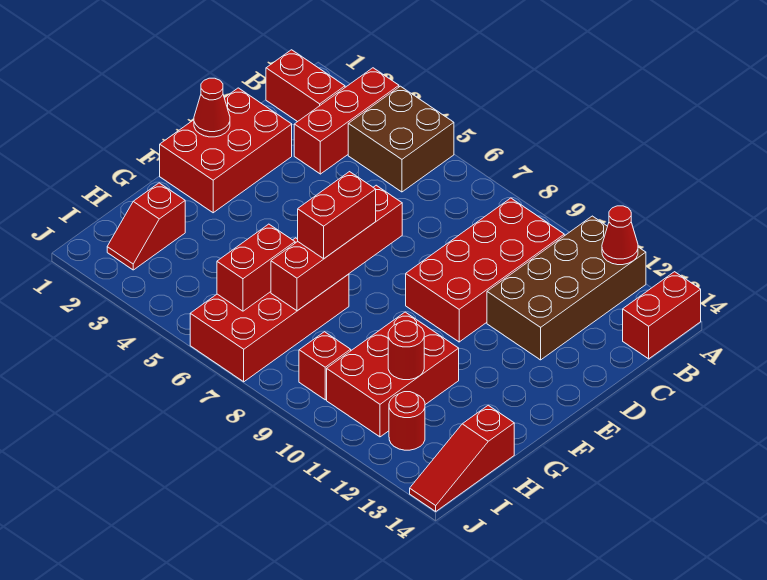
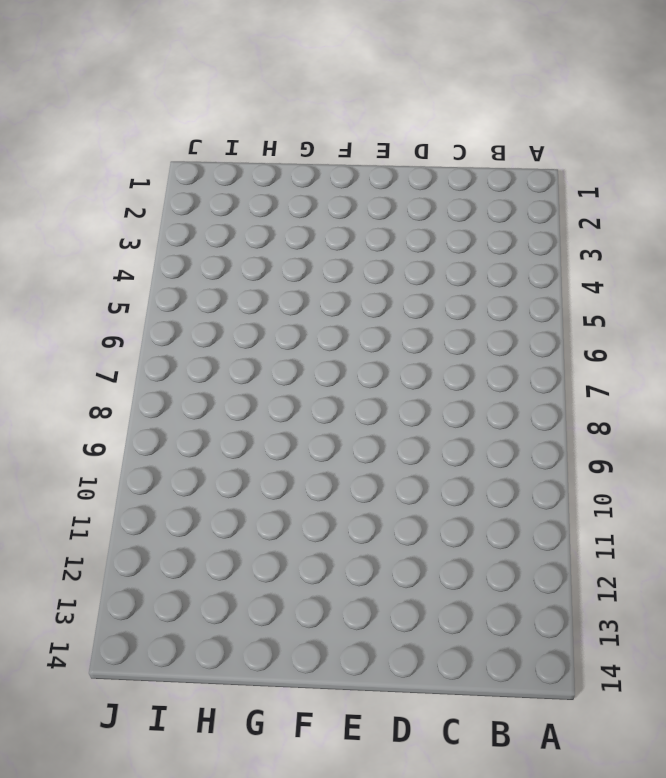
none -> red brick A3:C3 level 1
none -> brown brick A4:B5 level 1
none -> brown brick A11:D12 level 1

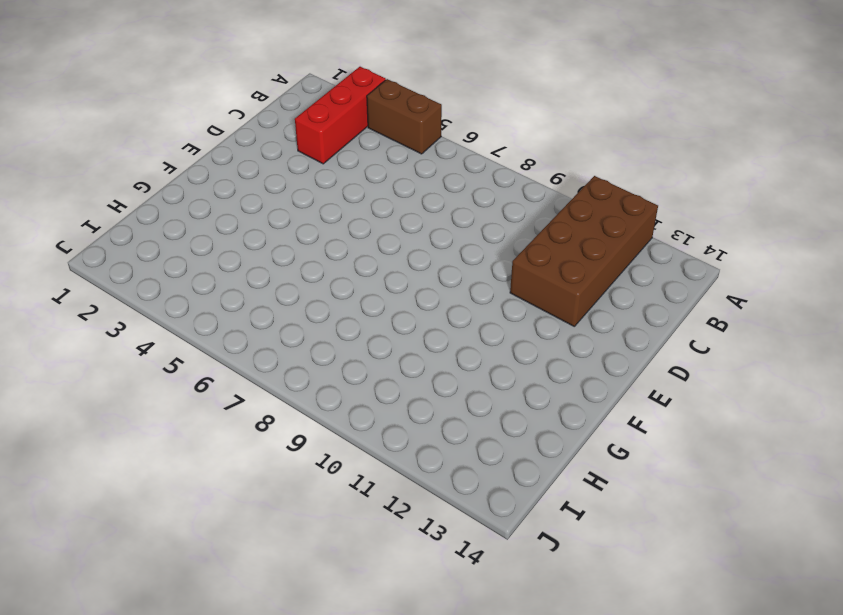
brown brick A4:A5 level 1 -> brown brick A4:B5 level 1
none -> red brick A14:B14 level 1
none -> red brick B1:B2 level 1
none -> red brick B9:E10 level 1

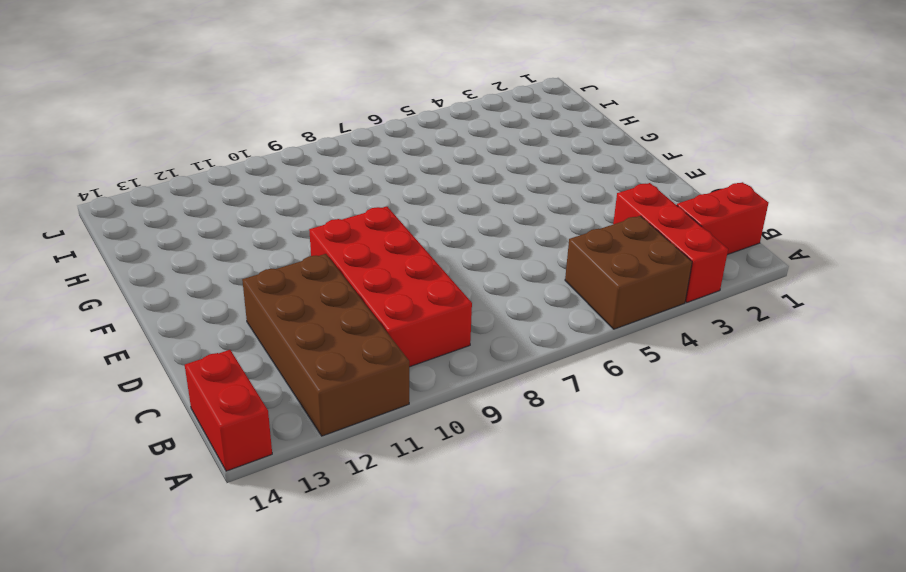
none -> red brick D1:F2 level 1
none -> red brick G6:J7 level 1
none -> red brick G10:I11 level 1

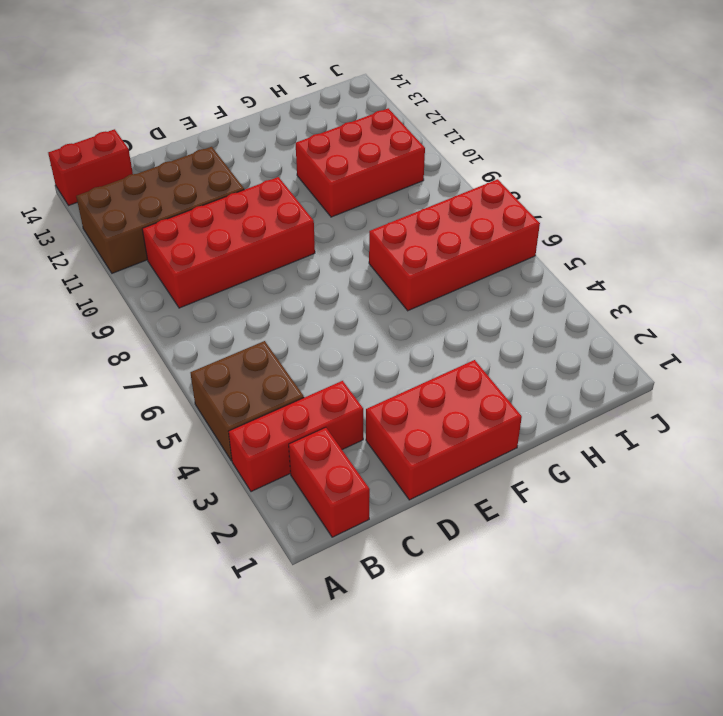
none -> red slope H2:I2 level 1 top H
none -> red slope H14:J14 level 1 top H
none -> red brick I9 level 1

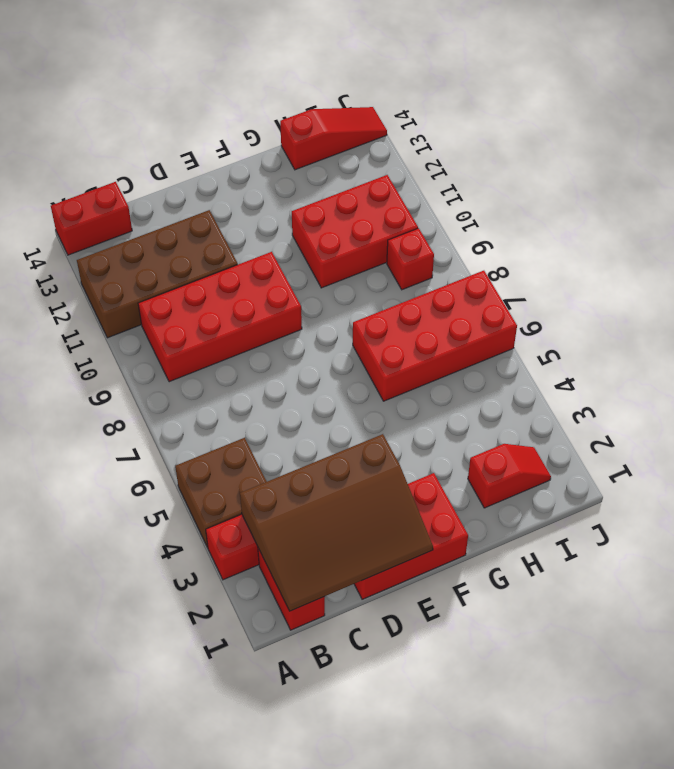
brown slope B1:E3 level 2 top 3 -> red cone E1 level 2
none -> red round brick I12 level 1
none -> red cone A12 level 2
none -> red brick E7:H7 level 2

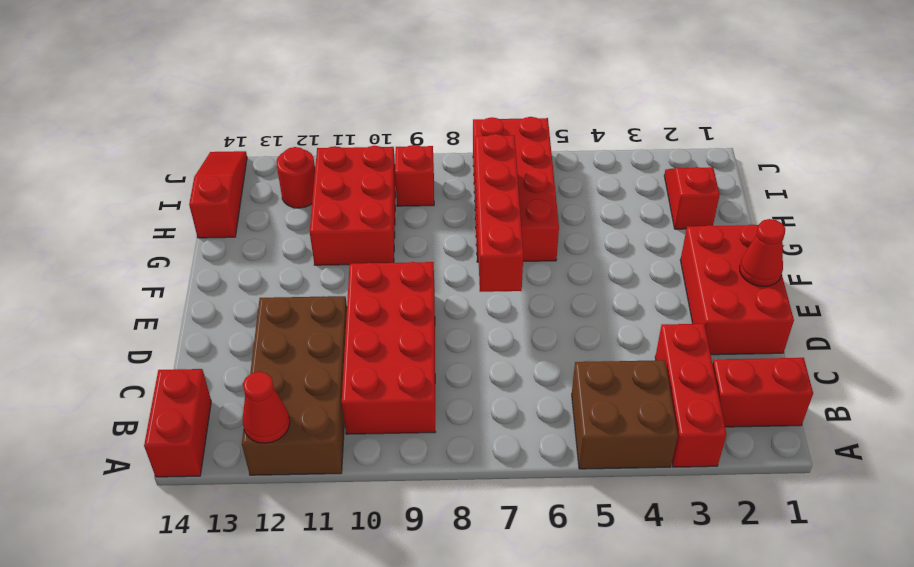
none -> red brick H6:I6 level 2
none -> red round brick H11 level 2
none -> red brick F7:G7 level 3

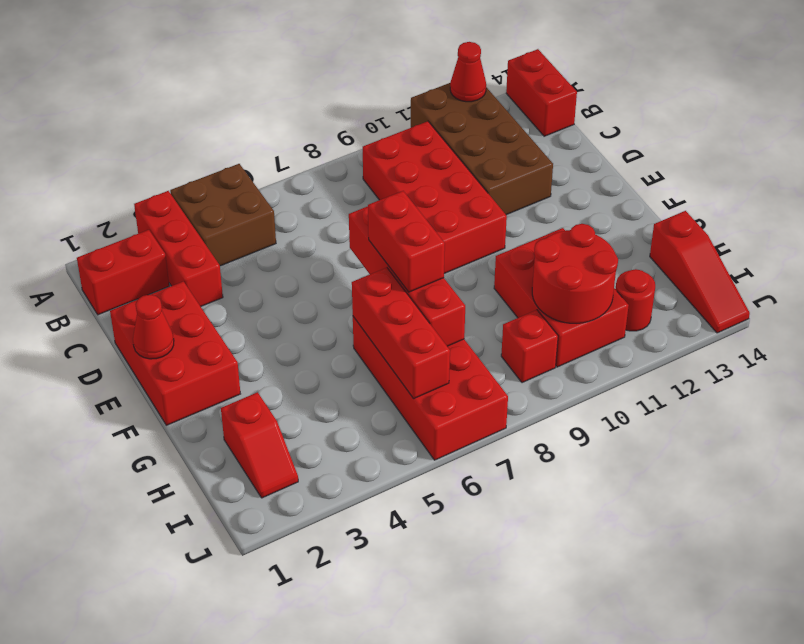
red brick G6:I6 level 2 -> red brick H6:I6 level 2
red round brick H10:I11 level 2 -> red round brick H11 level 2

